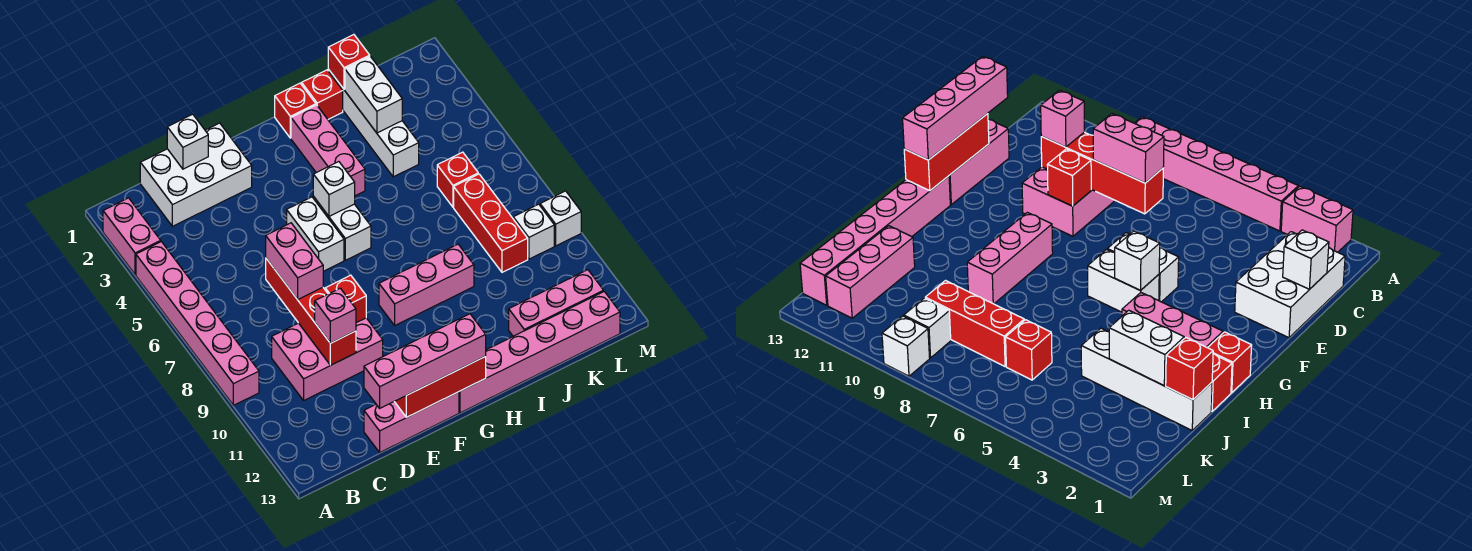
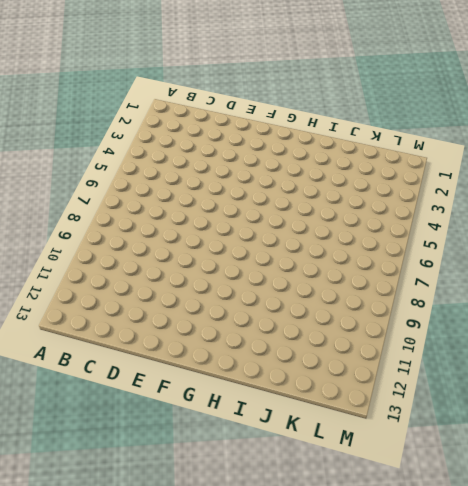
none -> pink brick A2:A3 level 1
none -> pink brick A4:A9 level 1
none -> white brick C1:E2 level 1

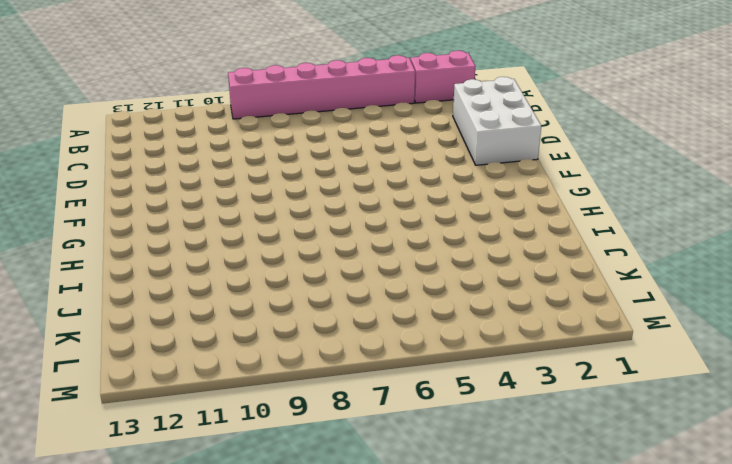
none -> pink brick C9:E10 level 1
none -> pink brick D13:F13 level 1
none -> white brick F5:F6 level 1

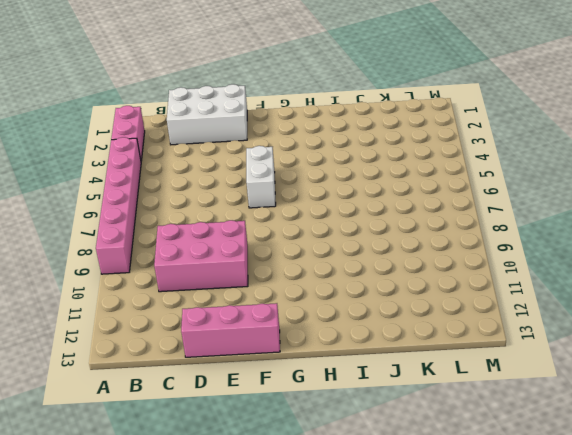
none -> white brick G5:G6 level 1
none -> pink brick G9:I9 level 1
none -> pink brick G13:L13 level 1

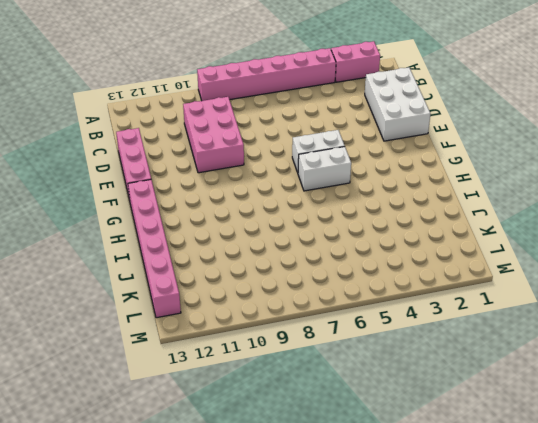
none -> pink brick G9:I9 level 1
none -> red brick H1 level 1
none -> pink brick H2:H4 level 1

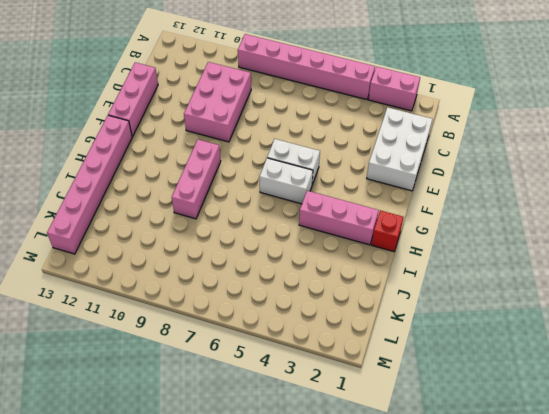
none -> red brick I1 level 1
none -> white brick J1:J4 level 1
none -> pink brick J12:L12 level 1

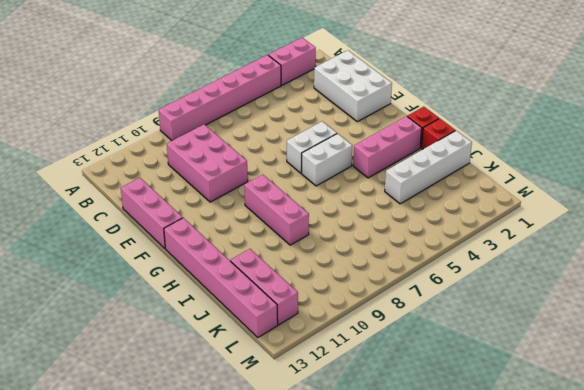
none -> red brick K6 level 1
none -> red brick K7:K9 level 1
none -> white brick L9 level 1

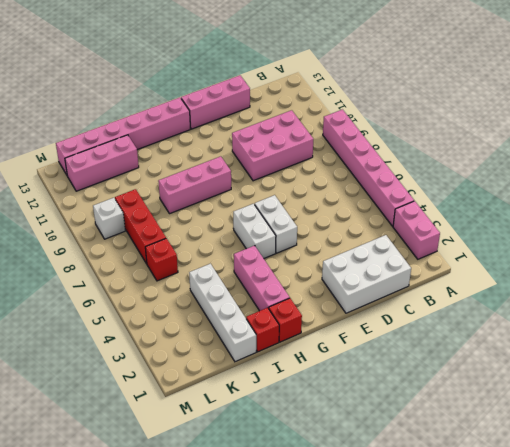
none -> white brick M9 level 1
none -> white brick D1 level 2
none -> red brick D7:D10 level 2

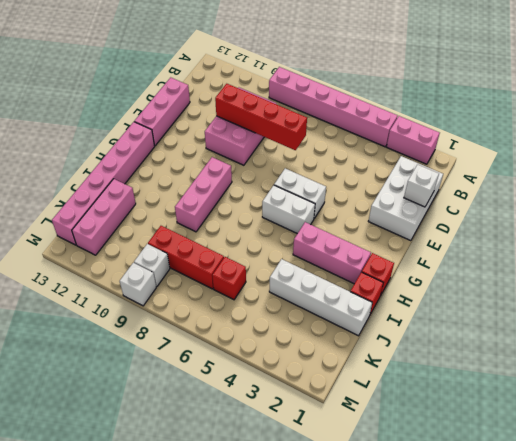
none -> red brick E9 level 2
none -> red brick E13:G13 level 2
none -> white brick G5 level 2

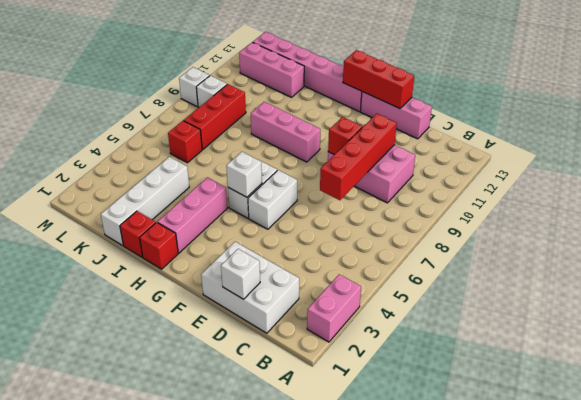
none -> pink brick A4:A9 level 1
none -> red brick J1 level 2
none -> white brick J2:J3 level 2

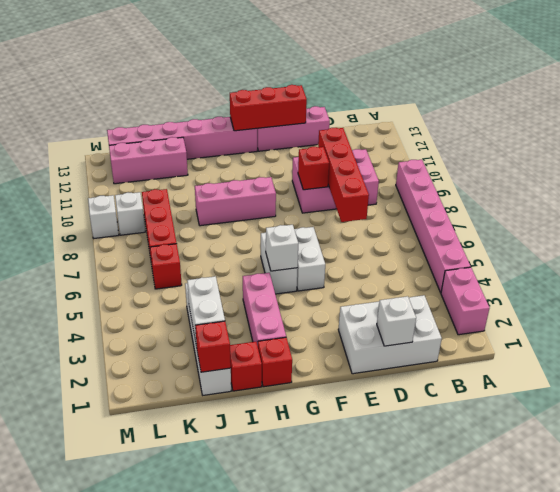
none -> pink brick D7:D8 level 3
none -> pink brick D10 level 3
none -> pink brick D13:G13 level 3

